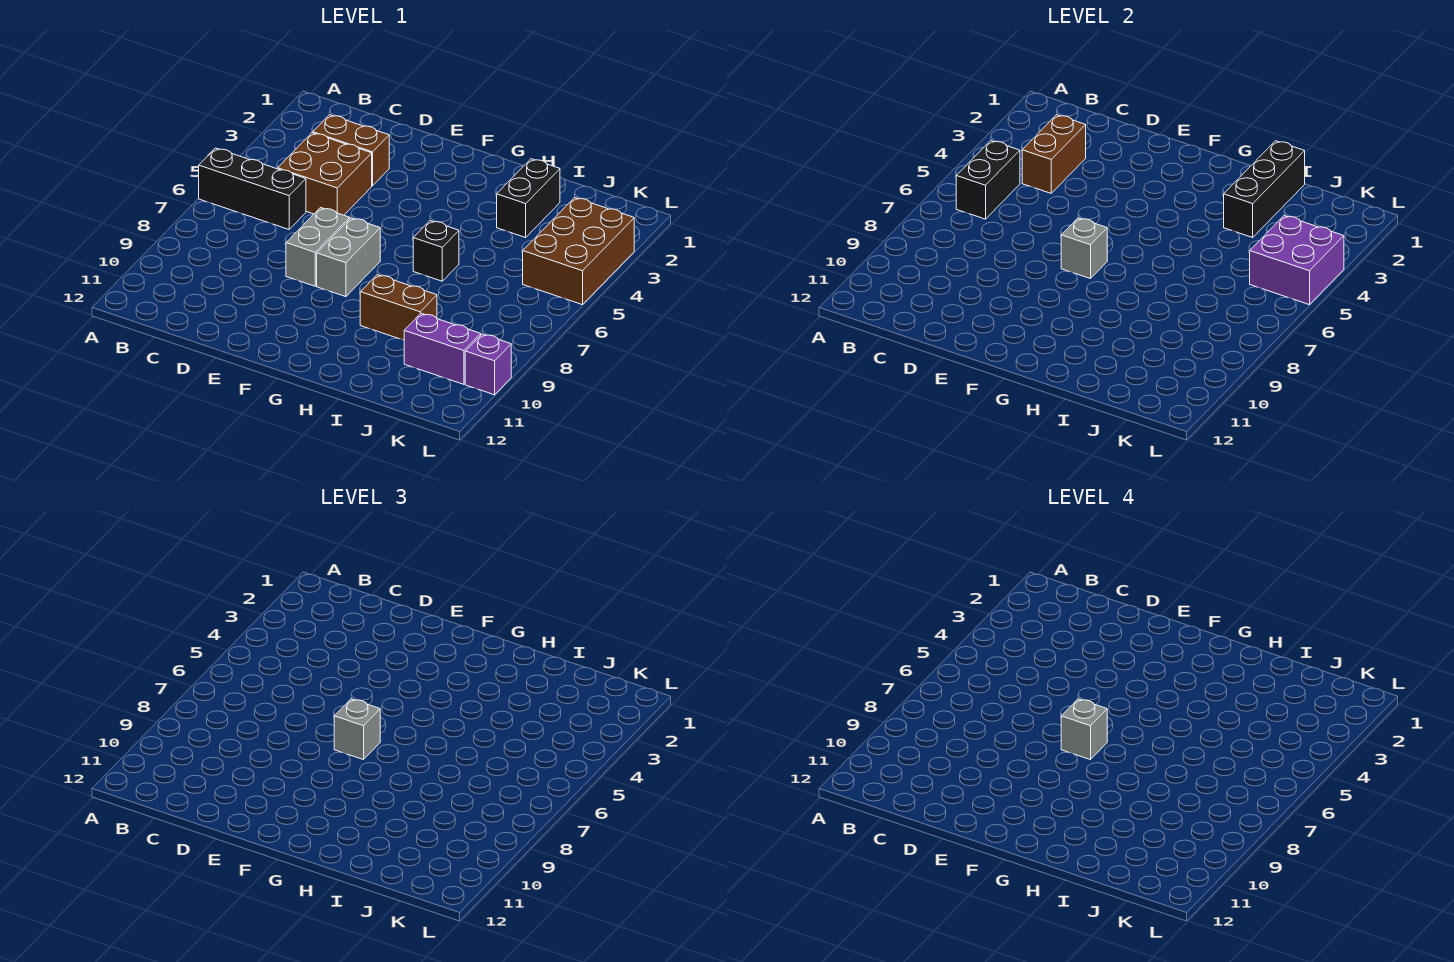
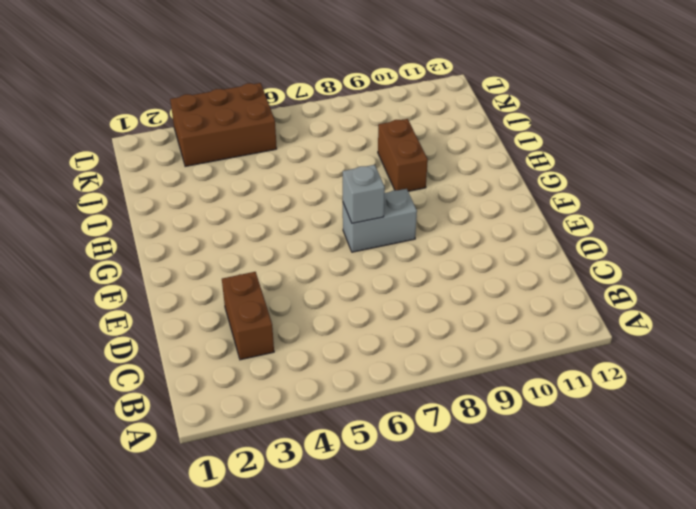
none -> black brick A6:C6 level 1
none -> brown brick C4:D5 level 1
none -> grey brick E7:E8 level 1

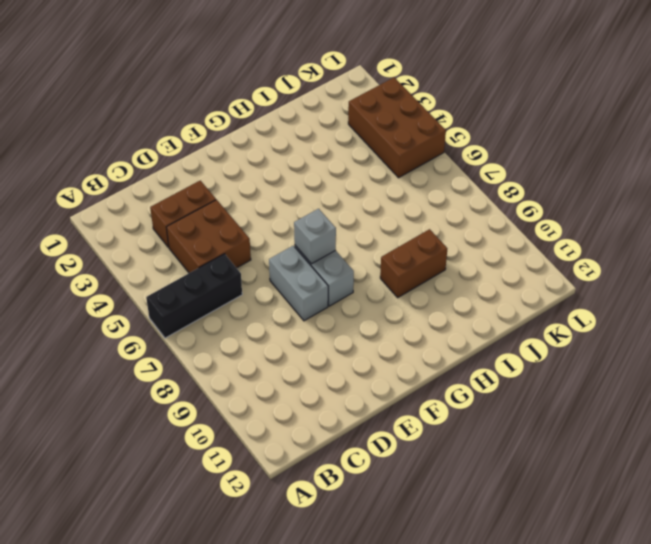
none -> black brick H6 level 1
none -> black brick I2:I3 level 1
none -> purple brick J10:K10 level 1

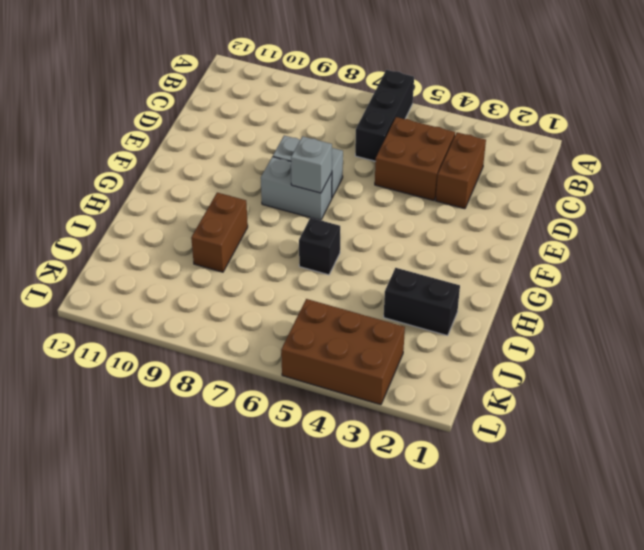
none -> purple brick J10:K10 level 1
none -> purple brick L10 level 1
none -> black brick B5:B6 level 2

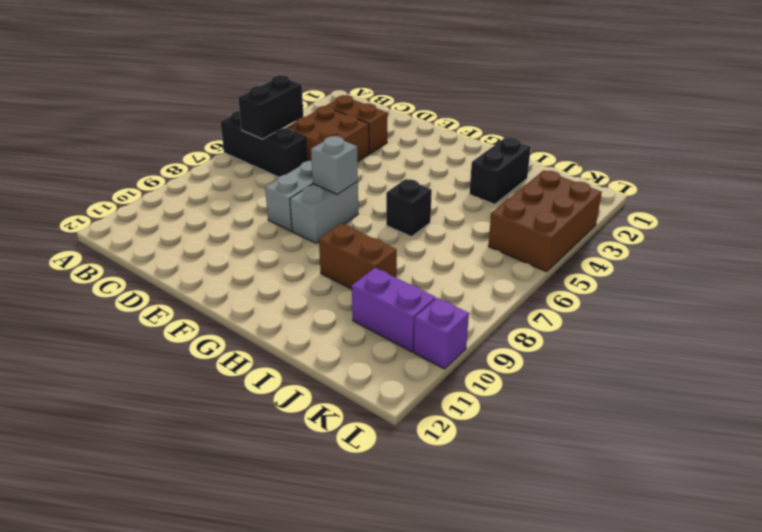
none -> brown brick C3:C4 level 2
none -> black brick I1:I3 level 2
none -> purple brick K4:L5 level 2

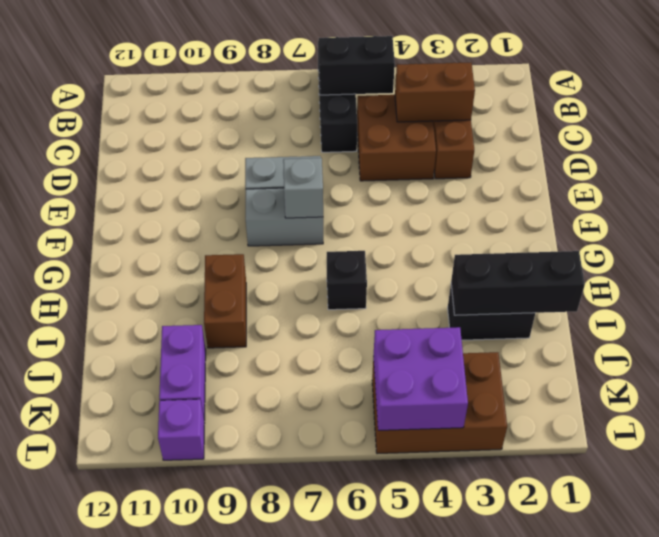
none -> grey brick F7 level 3
none -> grey brick F7 level 4

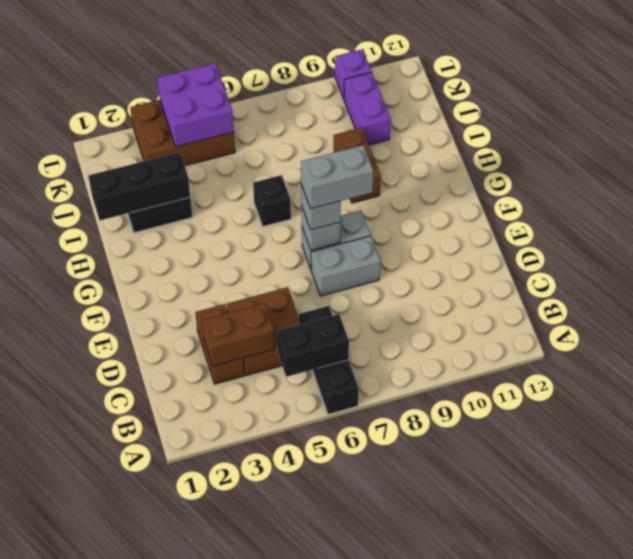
grey brick F7:F8 level 4 -> grey brick F7 level 4

